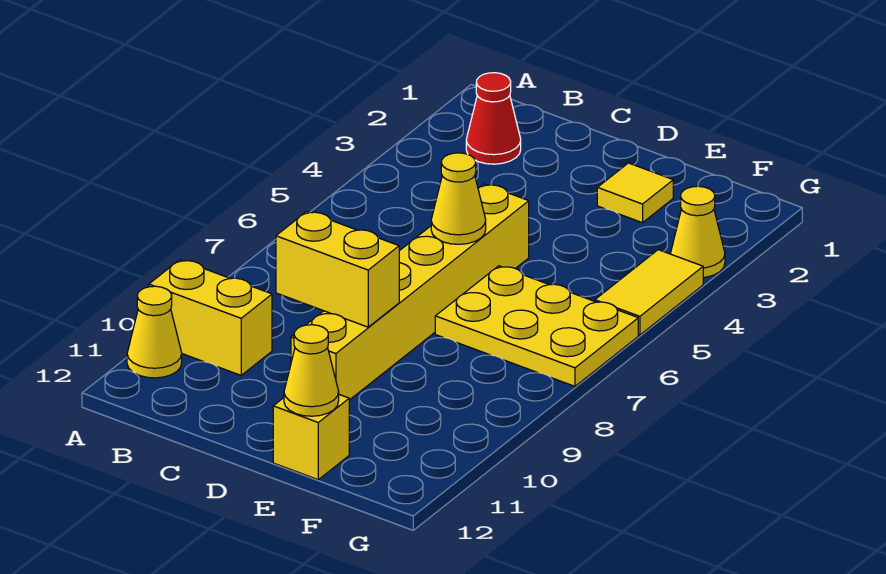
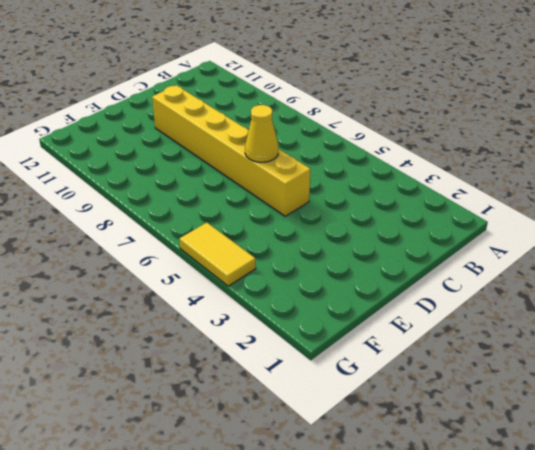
none -> yellow brick A10:B10 level 1
none -> yellow cone A11 level 1
none -> red cone B2 level 1

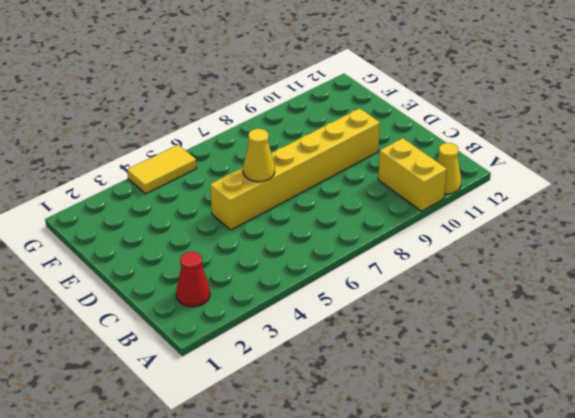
none -> yellow tile E2 level 1
none -> yellow plate E6:G7 level 1
none -> yellow brick E12 level 1

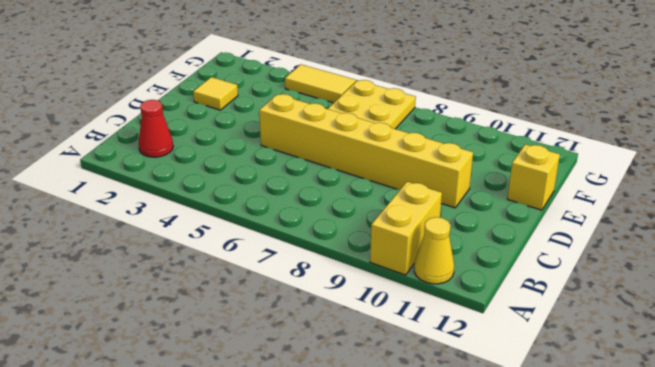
none -> yellow cone G3 level 1
none -> yellow brick C9:D9 level 2
none -> yellow cone D6 level 2

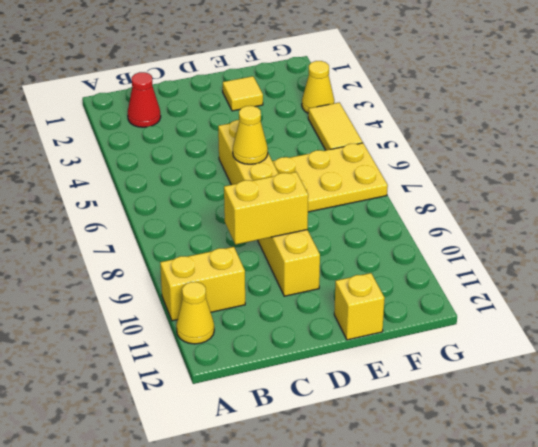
none -> yellow cone E12 level 2

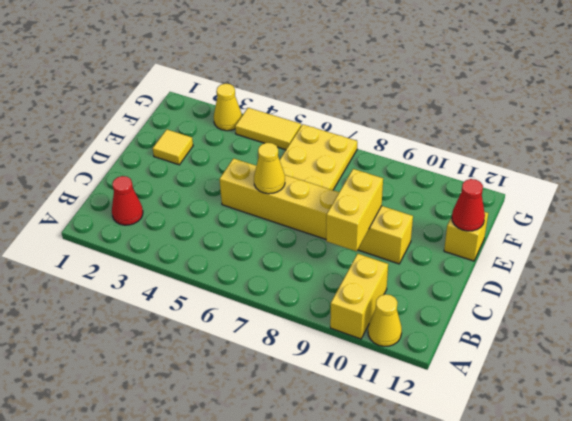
red cone E12 level 2 -> yellow cone E12 level 2

